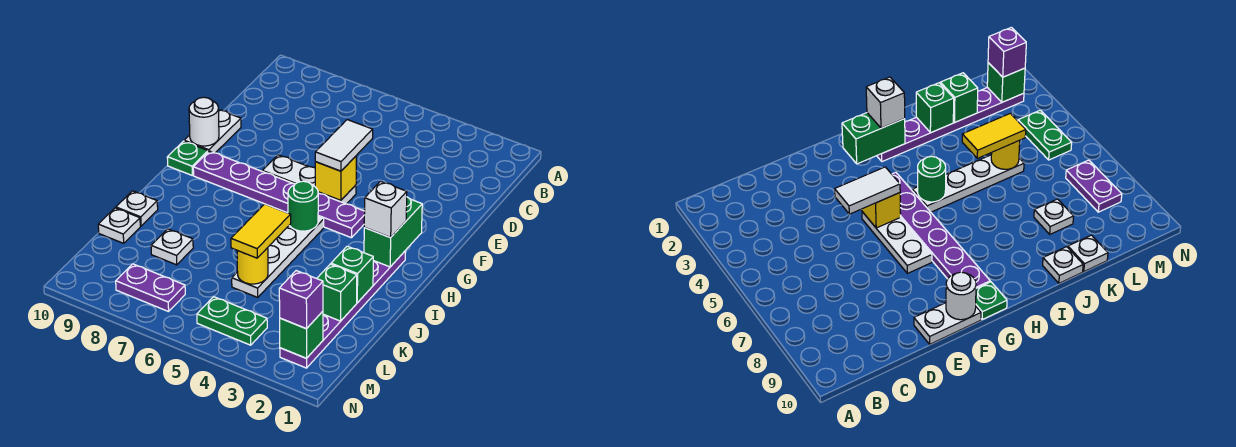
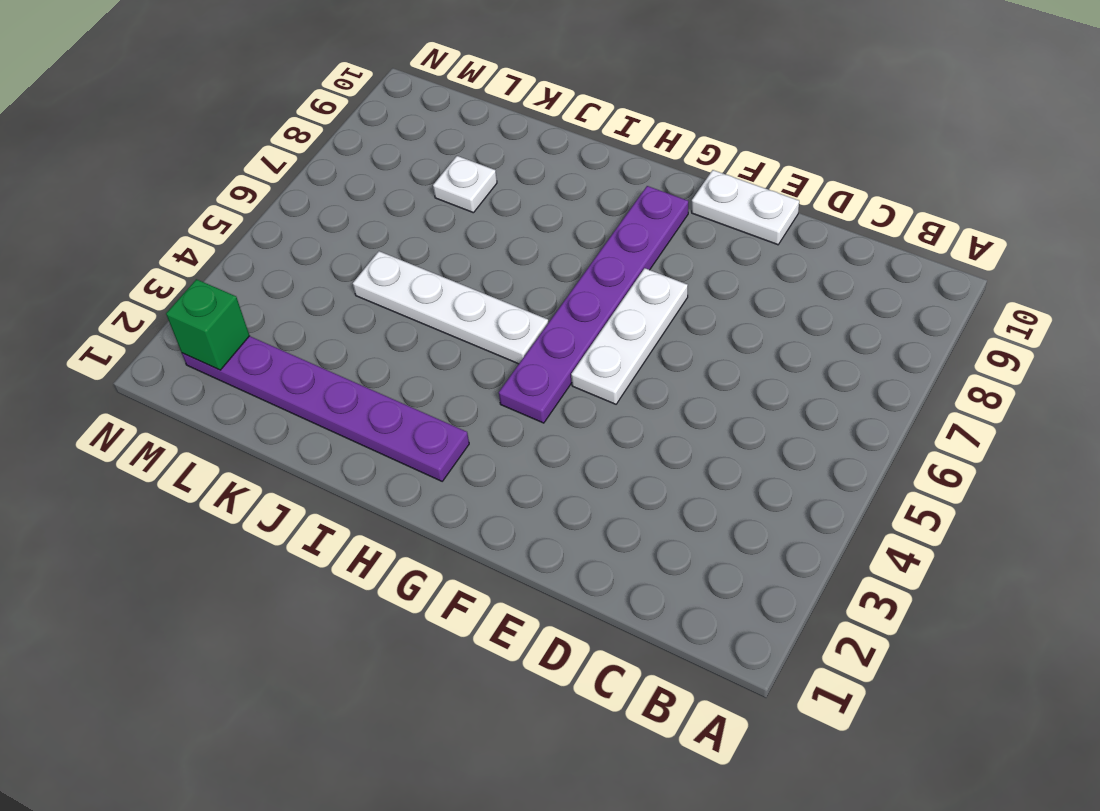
none -> green plate G10 level 1
none -> white plate J10 level 1
none -> white plate K10 level 1

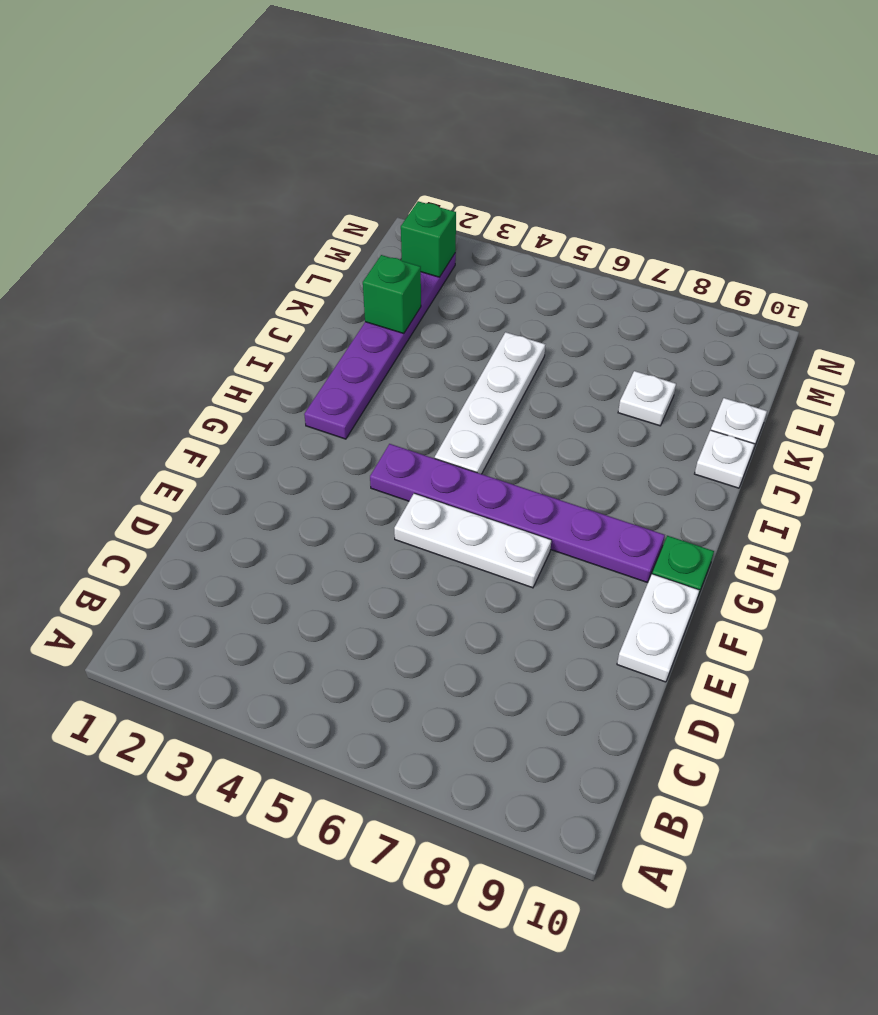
none -> green plate M4:M5 level 1
none -> purple plate M7:M8 level 1
none -> yellow brick F5 level 2

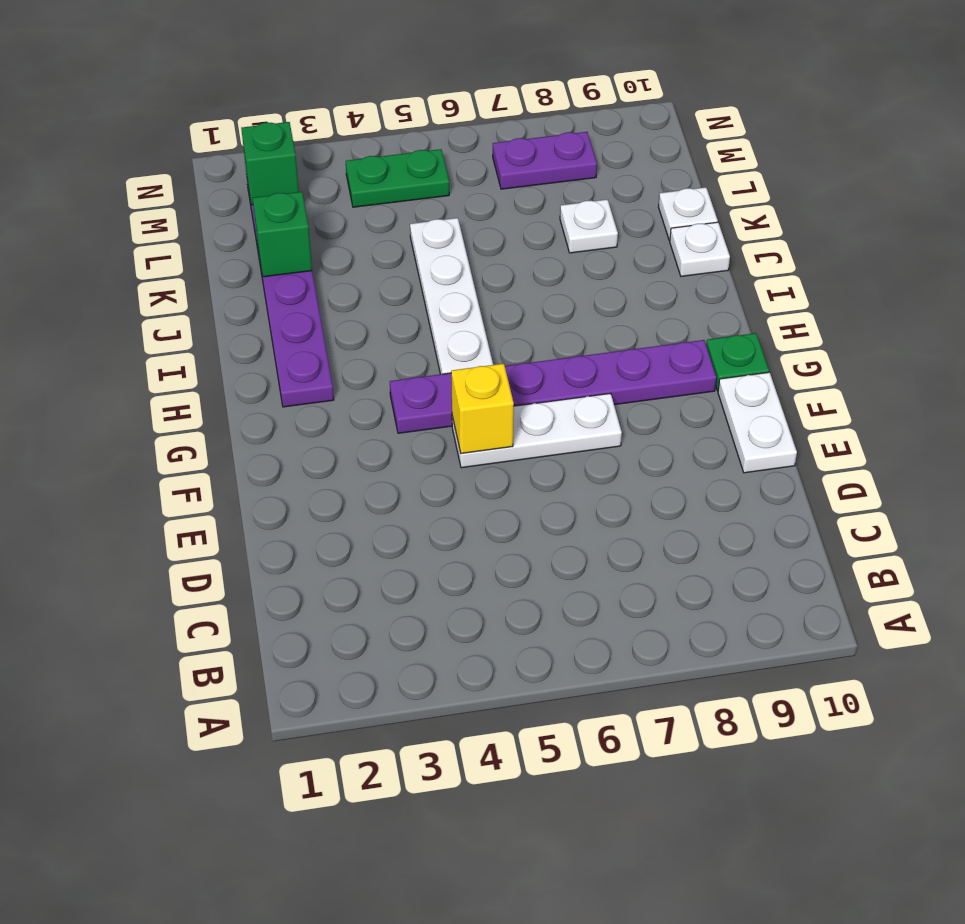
none -> white round brick F10 level 2
none -> green brick G2:H2 level 2
none -> green round brick H5 level 2

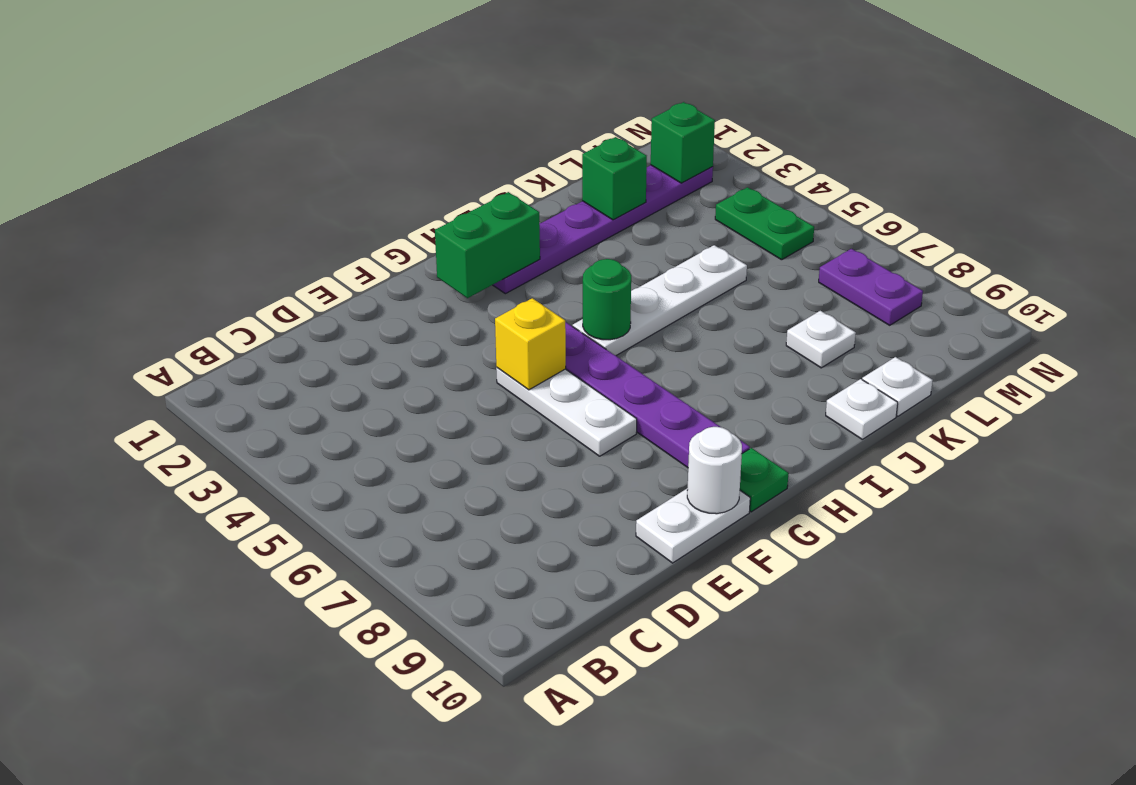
none -> green brick J2 level 2
none -> yellow round brick K5 level 2
none -> white tile E5:F5 level 3

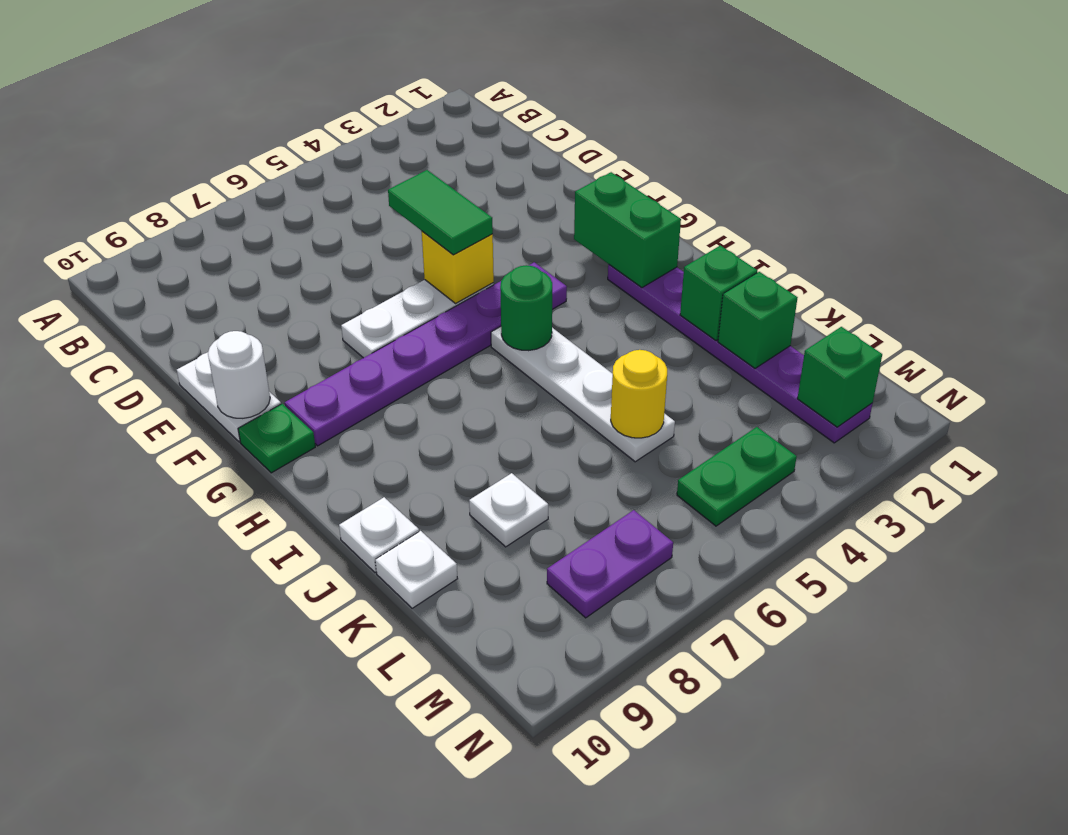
green tile E5:F5 level 3 -> white tile E5:F5 level 3
none -> white brick H2 level 3
none -> yellow tile J5:K5 level 3
none -> purple brick M2 level 3

